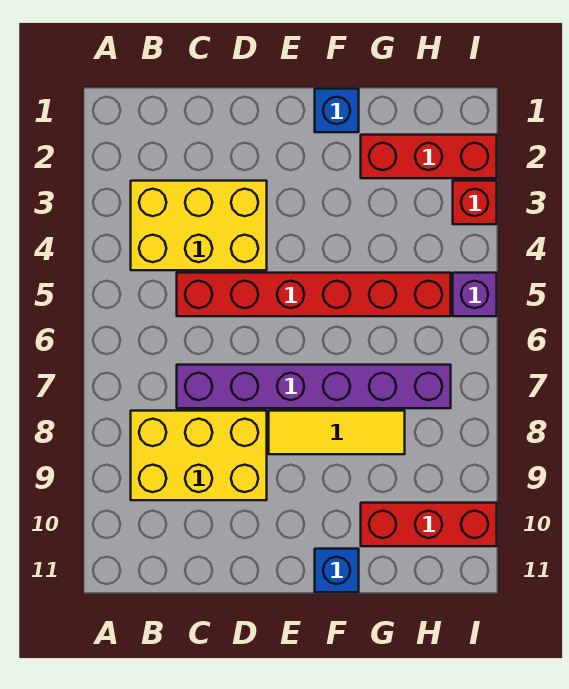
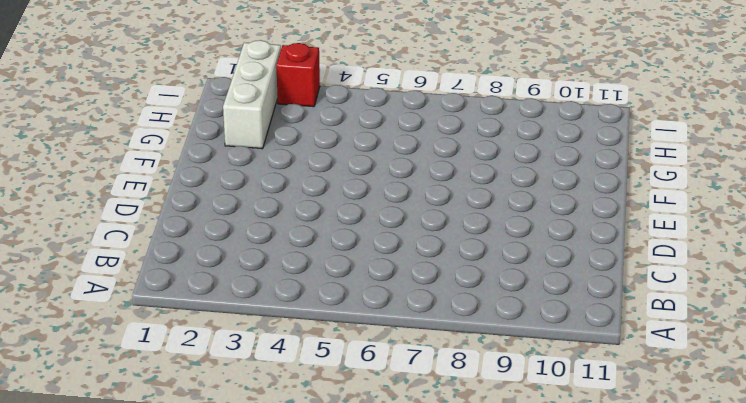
white brick G2:I2 level 1 -> red brick G2:I2 level 1
none -> yellow brick B3:D4 level 1
none -> yellow brick B8:D9 level 1

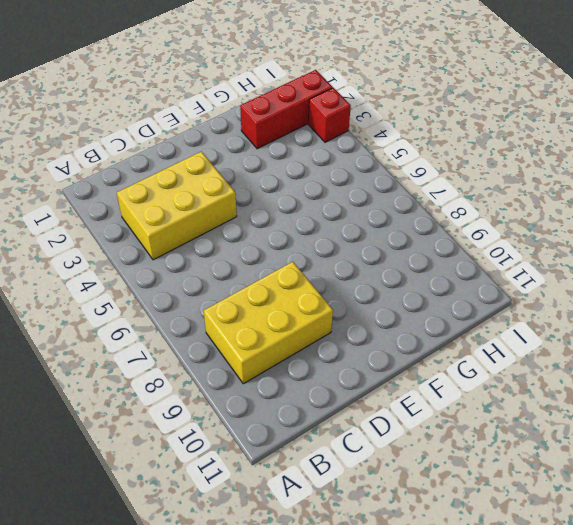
none -> red brick C5:H5 level 1
none -> purple brick C7:H7 level 1

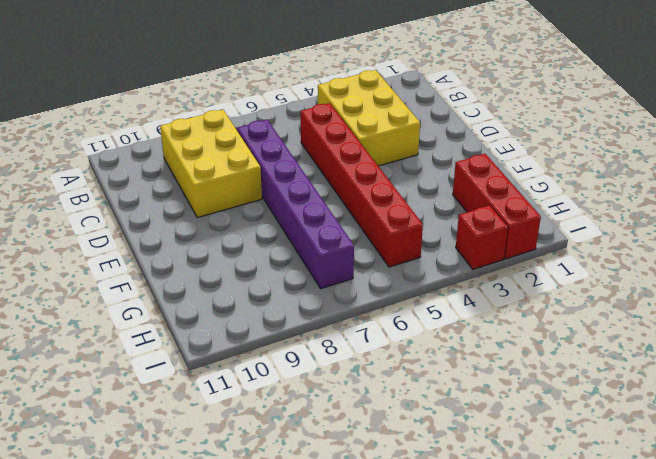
none -> yellow tile E8:G8 level 1
none -> blue brick F1 level 1

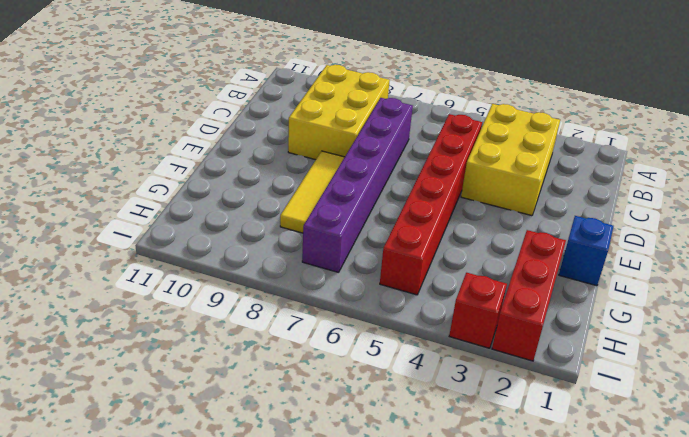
none -> blue brick F11 level 1
none -> red brick G10:I10 level 1

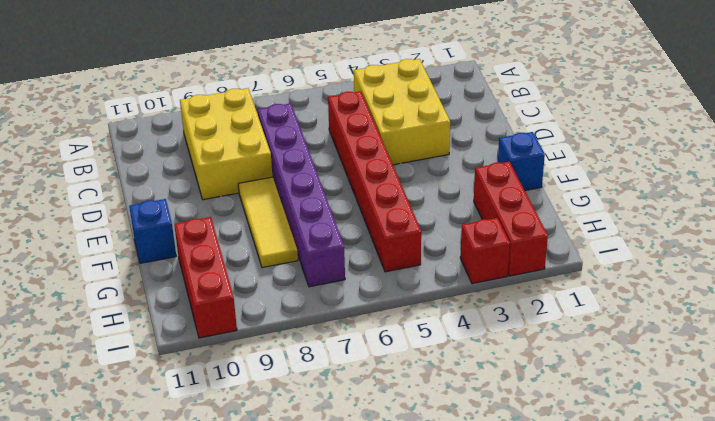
none -> purple brick I5 level 1

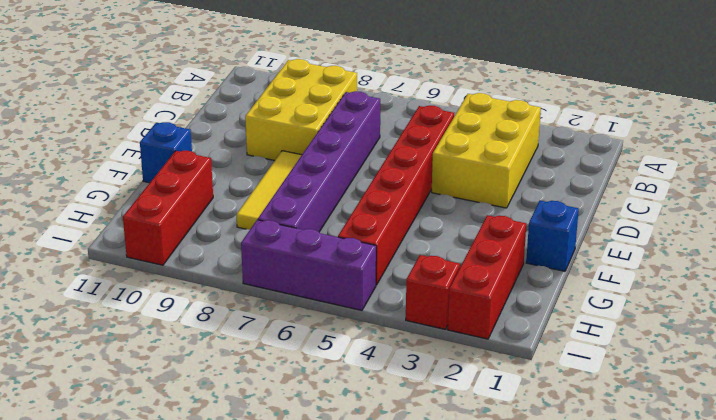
purple brick I5:I7 level 1 -> purple brick I5 level 1

